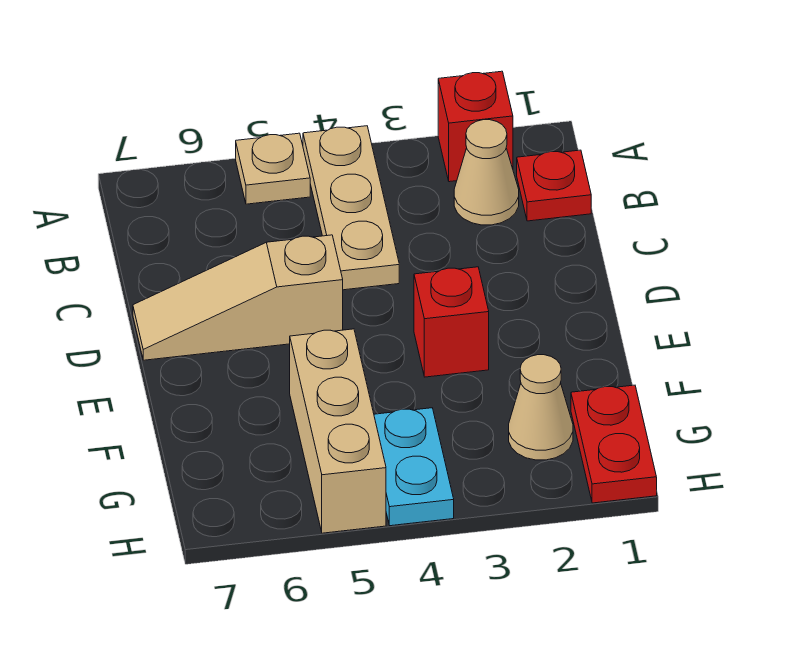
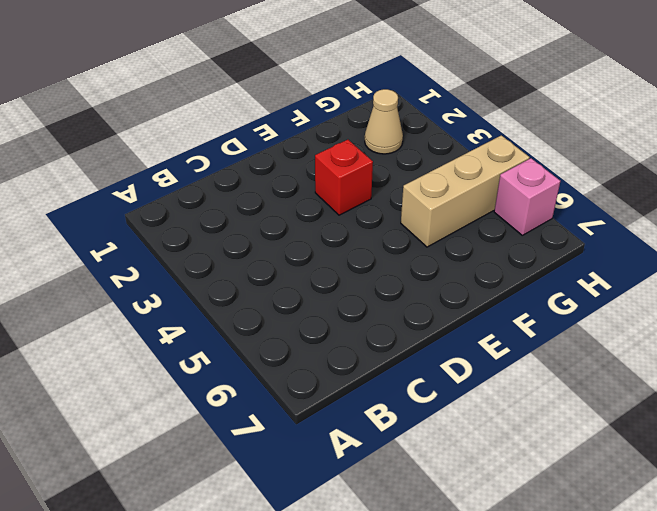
pink brick H6 level 1 -> none
none -> red brick A2 level 1
none -> tan plate A4:C4 level 1

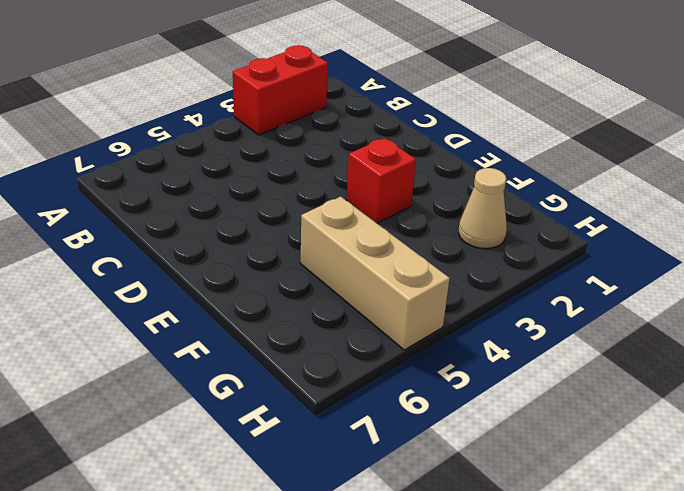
red brick A2:A3 level 1 -> red brick A2 level 1
none -> tan plate A4:C4 level 1
none -> tan plate A5 level 1

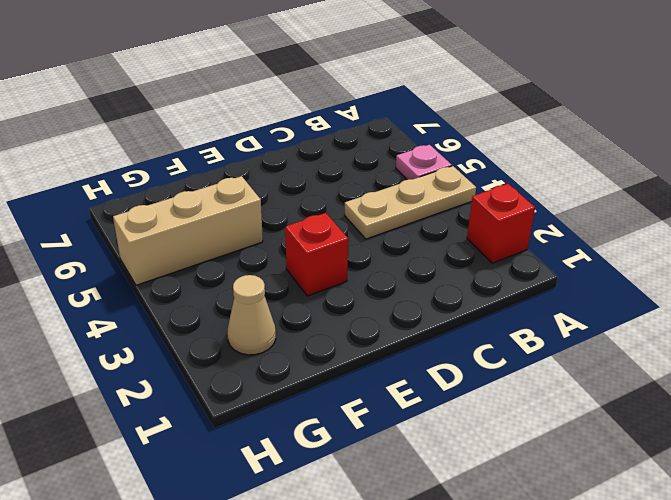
pink plate A5 level 1 -> tan plate A5 level 1
none -> red plate B1 level 1
none -> tan cone B2 level 1

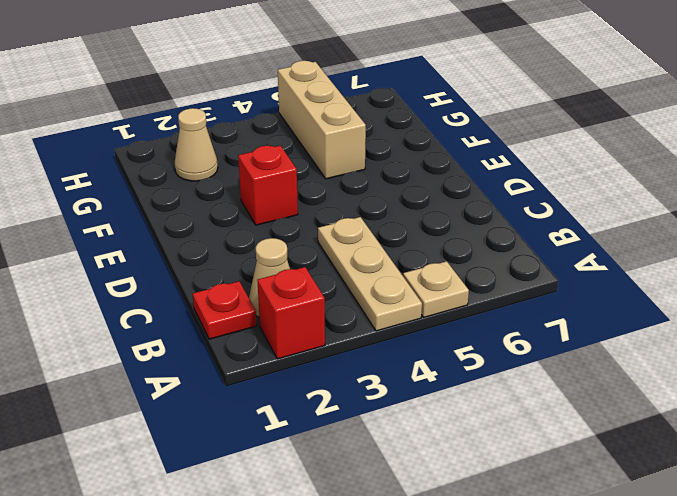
none -> tan slope D5:D7 level 1 top 5
none -> red plate G1:H1 level 1

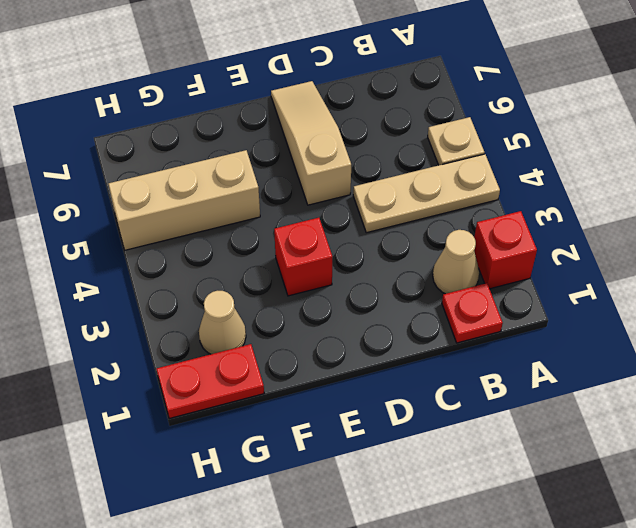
none -> cyan plate G4:H4 level 1

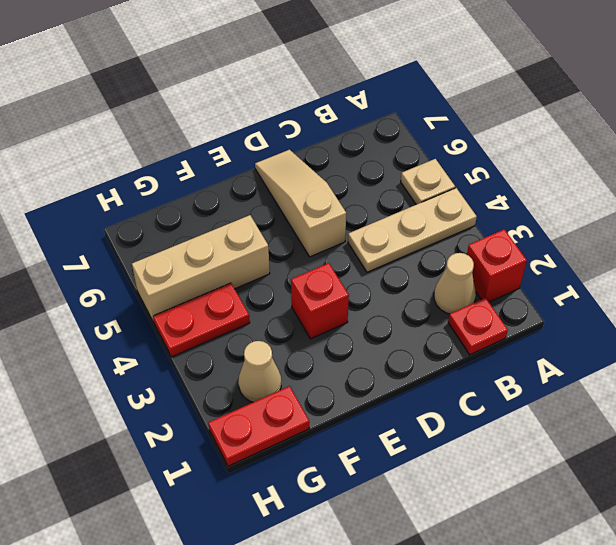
red plate G4:H4 level 1 -> cyan plate G4:H4 level 1

